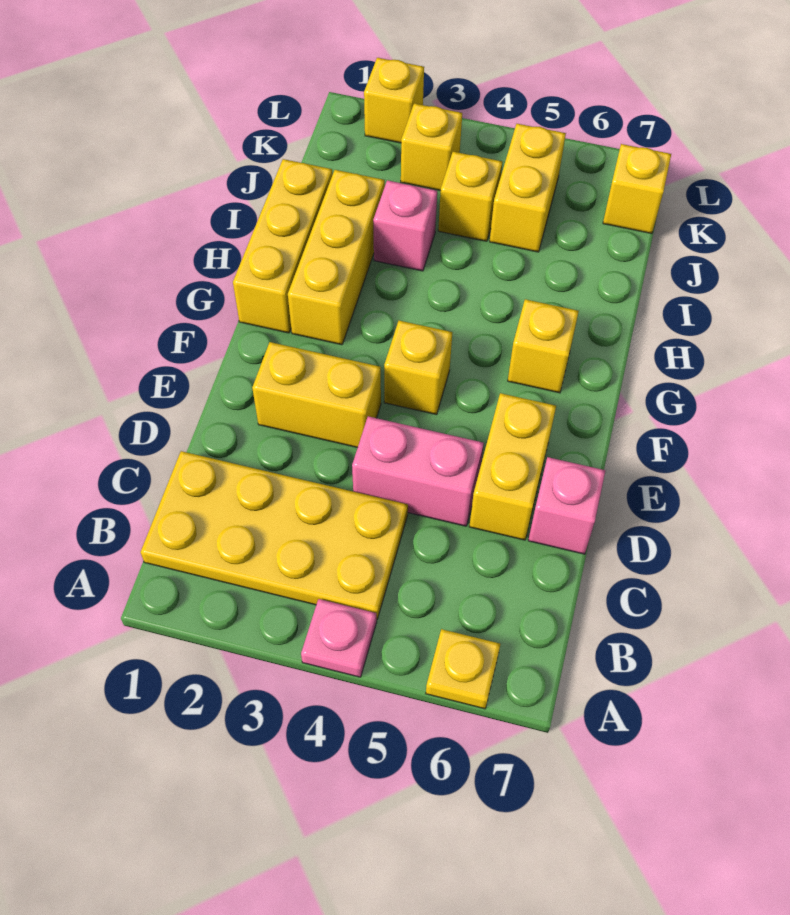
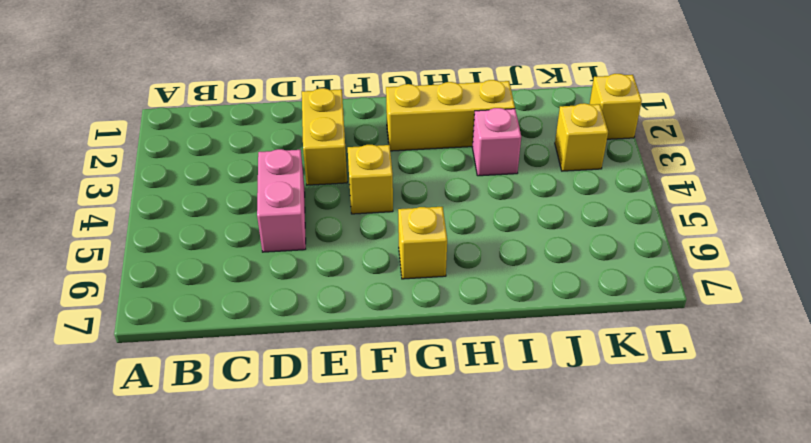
none -> pink plate A4 level 1
none -> yellow plate A6 level 1
none -> yellow plate B1:C4 level 1

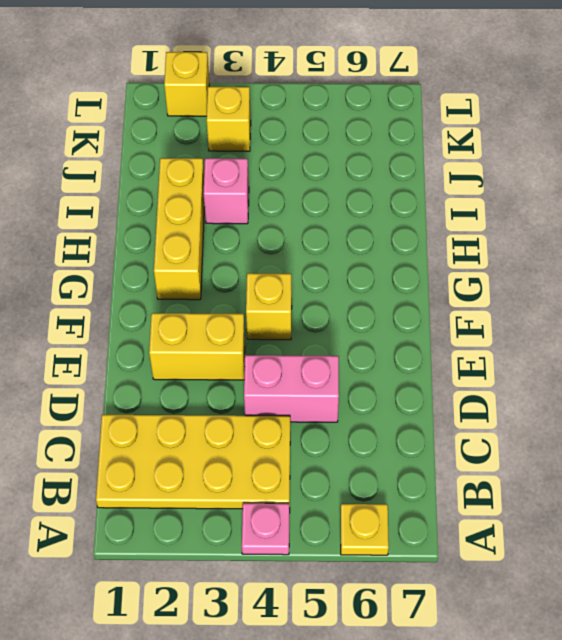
none -> yellow brick D6:E6 level 1
none -> pink brick D7 level 1
none -> yellow brick G1:I1 level 1

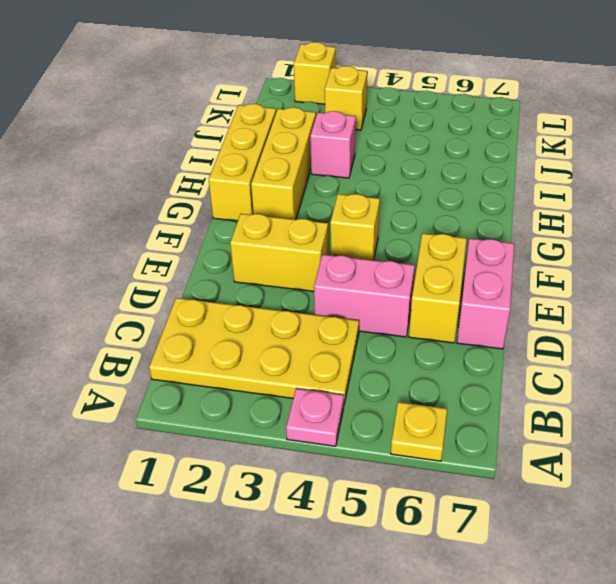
pink brick D7:E7 level 1 -> pink brick D7 level 1
none -> yellow brick G6 level 1
none -> yellow brick J4 level 1
none -> yellow brick J5:K5 level 1

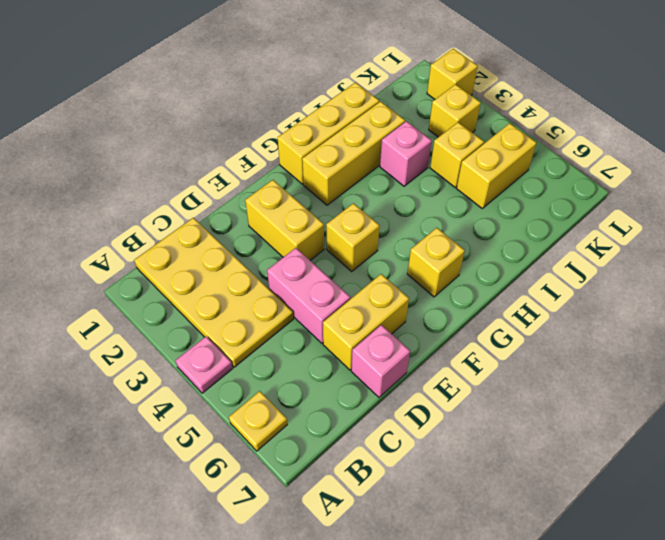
none -> yellow brick K7 level 1

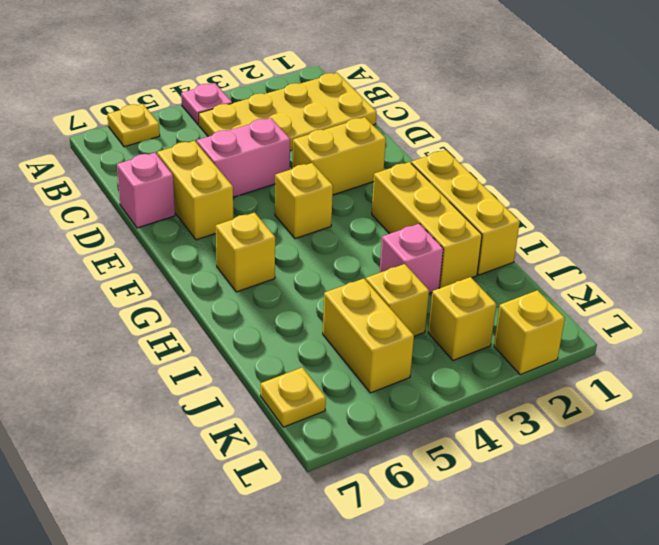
yellow plate K7 level 1 -> yellow brick K7 level 1

